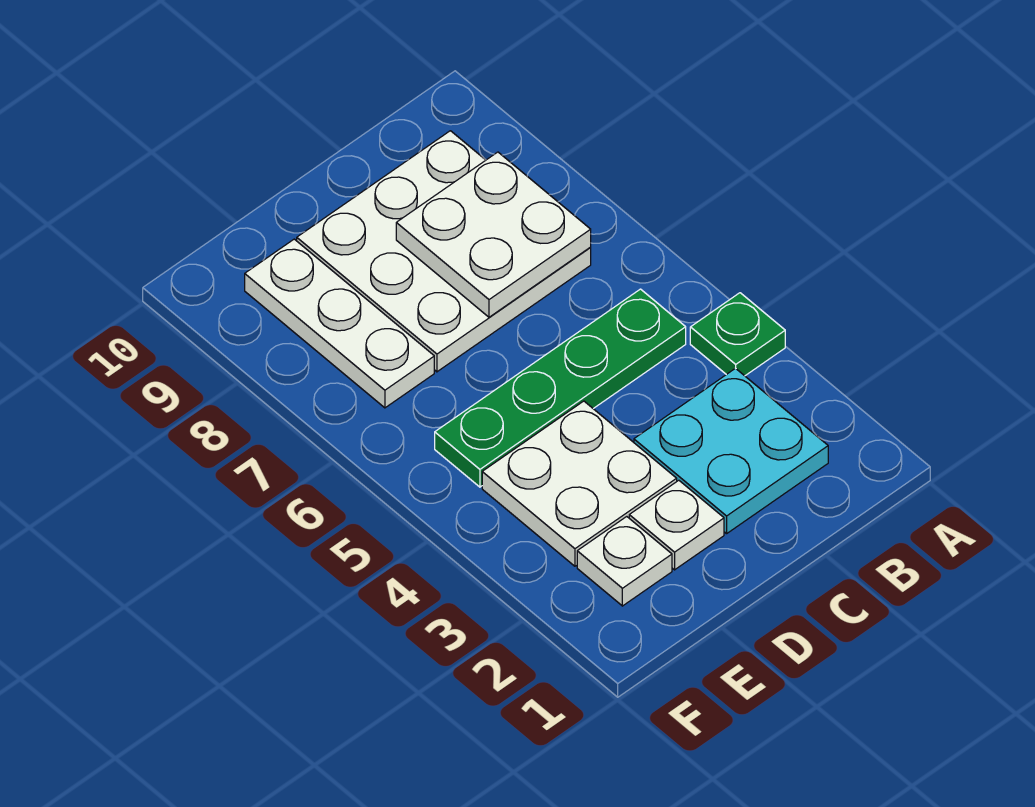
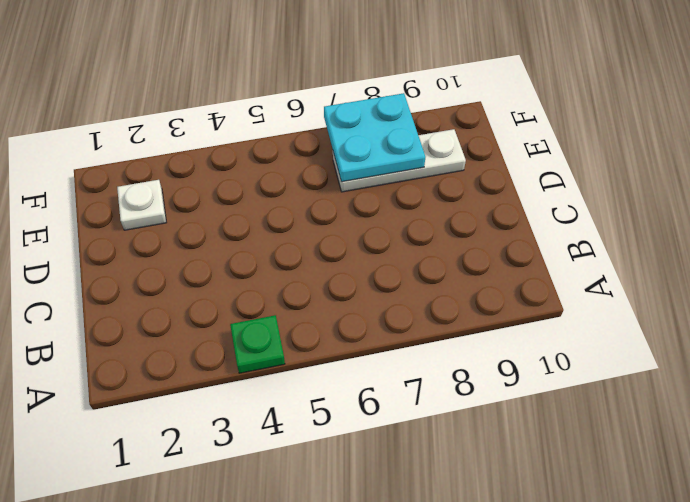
cyan plate E7:F8 level 2 -> cyan plate B2:C3 level 1
none -> green plate B5:E5 level 1
none -> white plate B7:D9 level 1

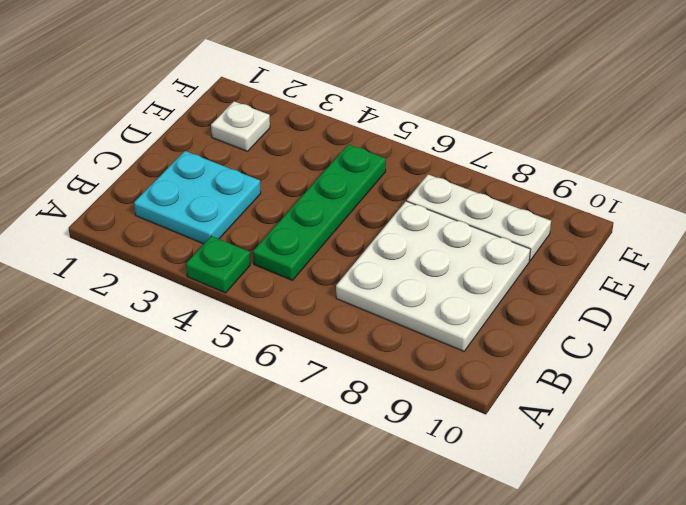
none -> white plate D2 level 1
none -> white plate D3:E4 level 1

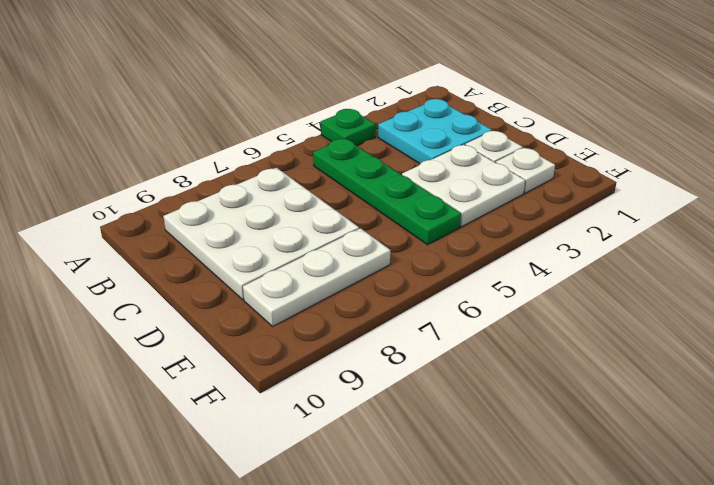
none -> white plate B7:C8 level 2

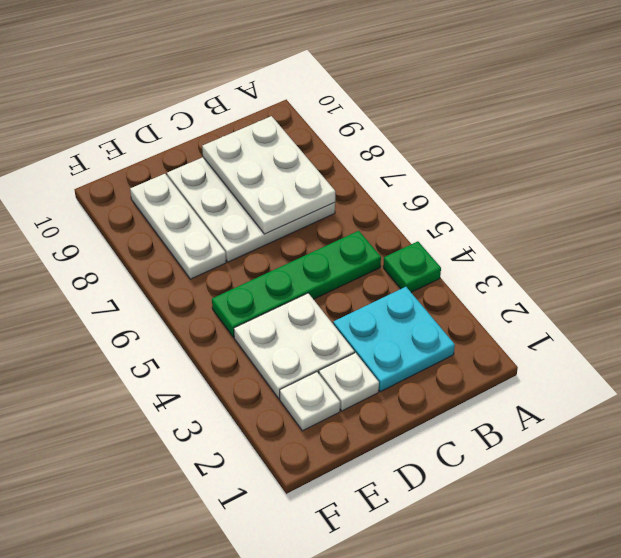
white plate B7:C9 level 2 -> white plate B7:C8 level 2

